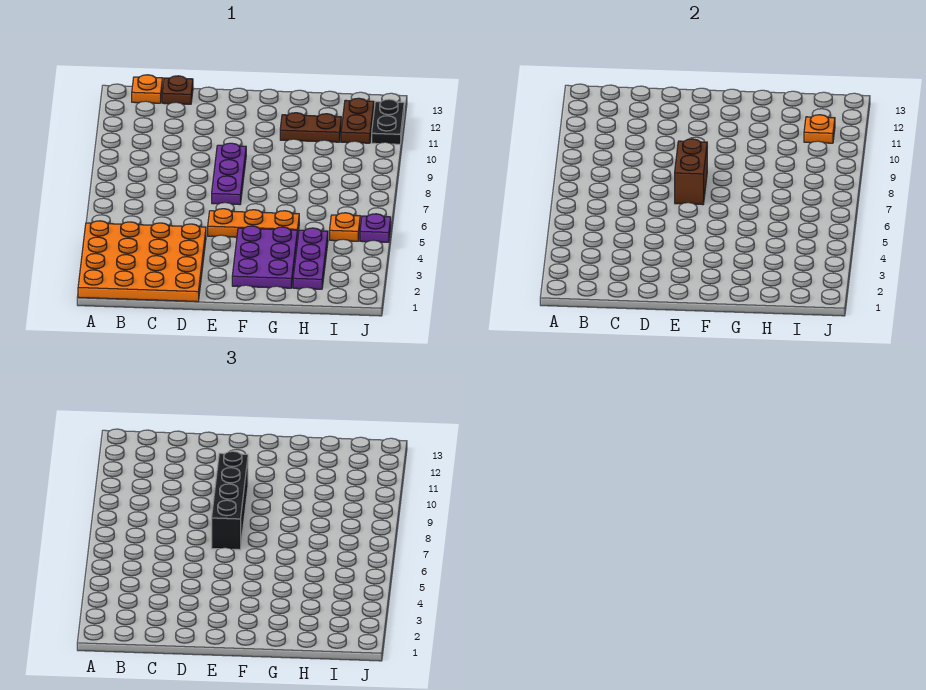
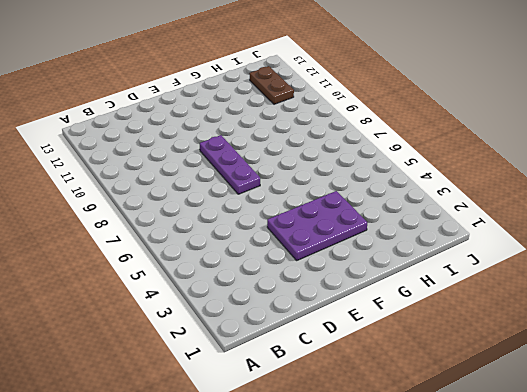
purple plate E3:G4 level 1 -> purple plate F2:G4 level 1
none -> orange plate A1:D4 level 1
none -> orange plate B13 level 1
none -> brown plate C13 level 1

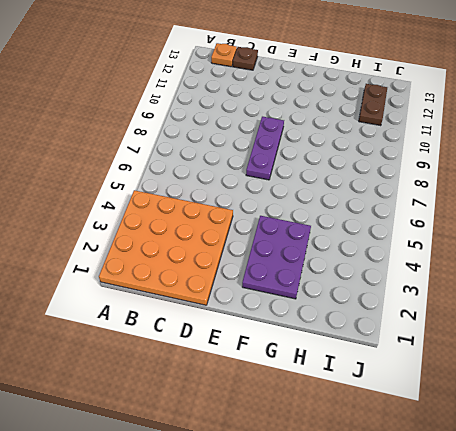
none -> orange plate E5:G5 level 1
none -> brown plate G11:H11 level 1
none -> purple plate H2:H4 level 1

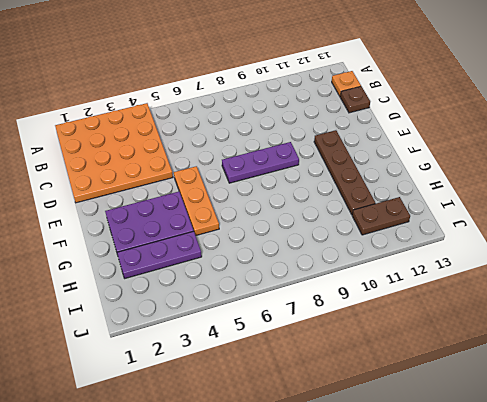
brown plate E11:H11 level 1 -> brown plate G11:H11 level 1
none -> orange plate I5 level 1
none -> purple plate J5 level 1
none -> black plate J11:J12 level 1

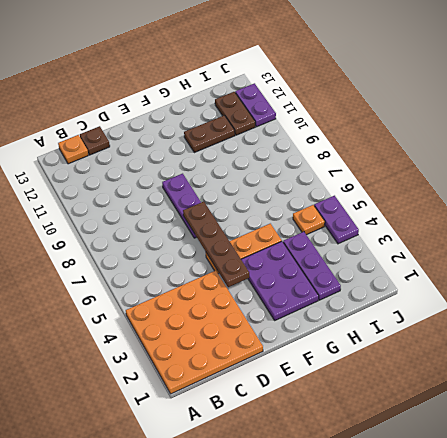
brown plate E4:E7 level 2 -> brown brick E7:E8 level 2
purple plate J4:J5 level 1 -> purple plate J5 level 1
purple plate J11:J12 level 1 -> black plate J11:J12 level 1
none -> orange plate I11 level 2
none -> black brick E7:E10 level 3

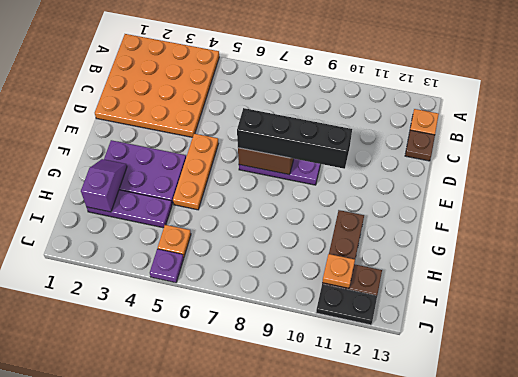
purple slope G2:H2 level 2 top H -> none

